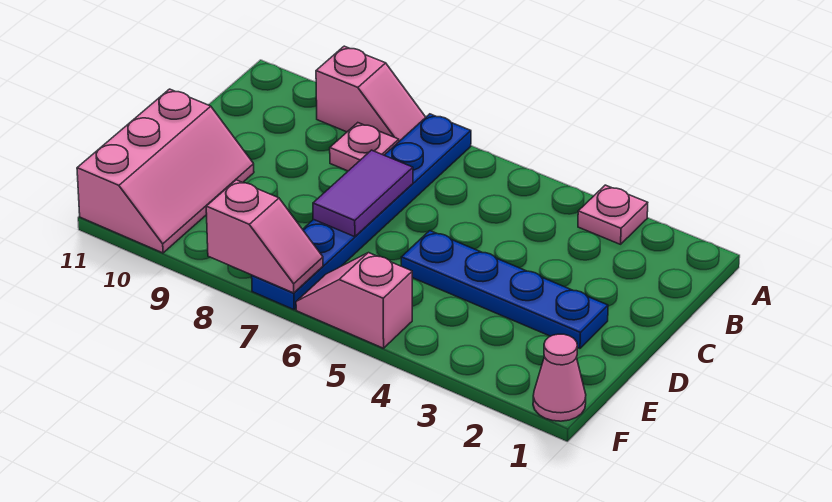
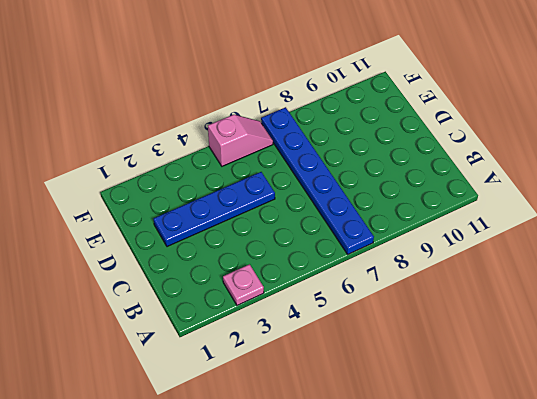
none -> pink slope A8:A9 level 1 top 9
none -> pink plate B8 level 1

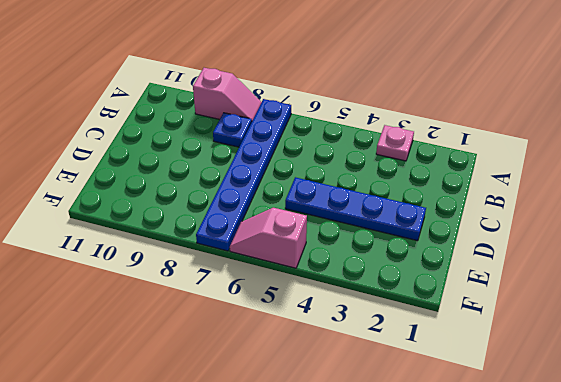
blue plate B8 level 1 -> pink plate B8 level 1
none -> pink slope D10:F11 level 1 top 11
none -> pink cone F1 level 1

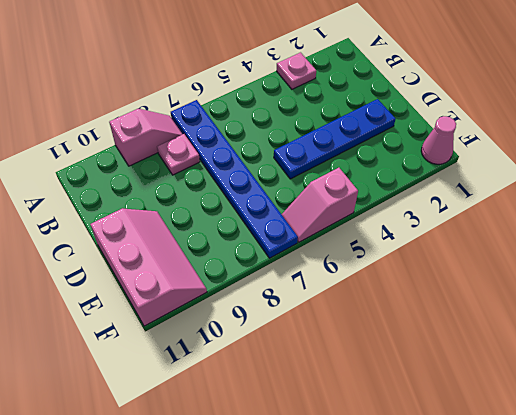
none -> purple tile C7:D7 level 2
none -> pink slope F7:F8 level 2 top 8

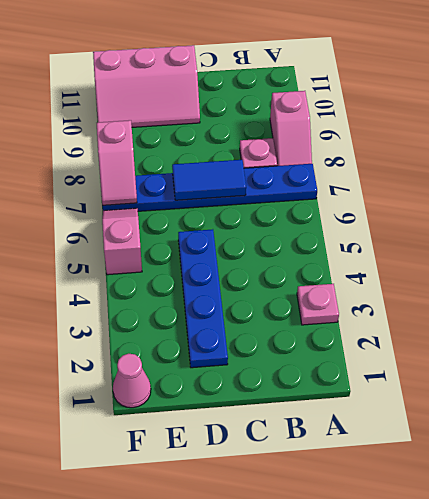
blue tile C7:D7 level 2 -> purple tile C7:D7 level 2

